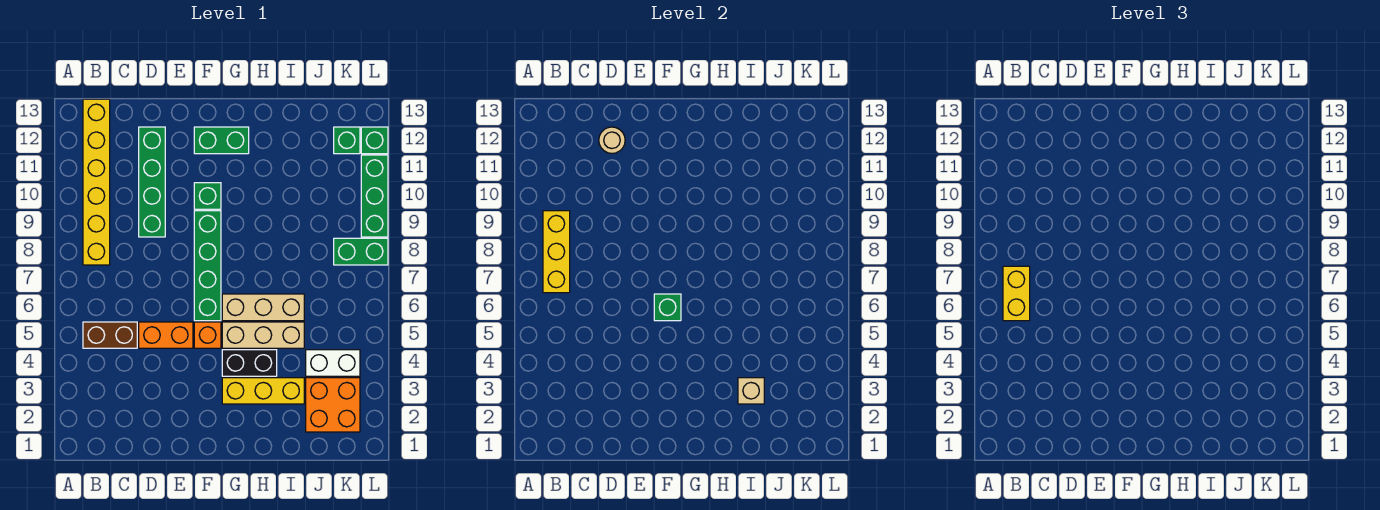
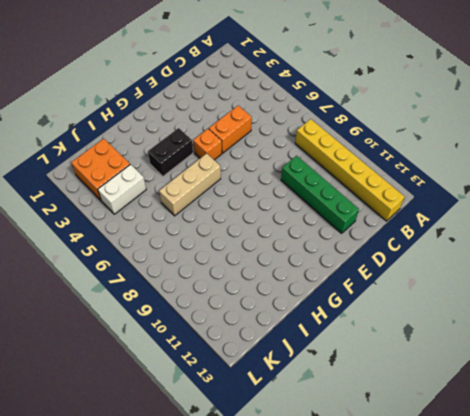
none -> brown brick B5:C5 level 1
none -> green brick F6:F9 level 1
none -> green brick F10 level 1

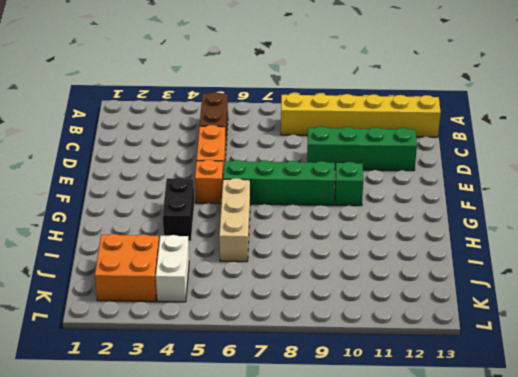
none -> green brick F12:G12 level 1
none -> yellow brick G3:I3 level 1
none -> tan brick G5:I5 level 1

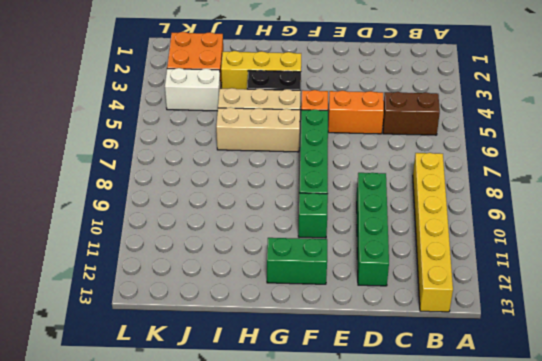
none -> green brick K8:L8 level 1
none -> green brick K12 level 1
none -> green brick L9:L11 level 1

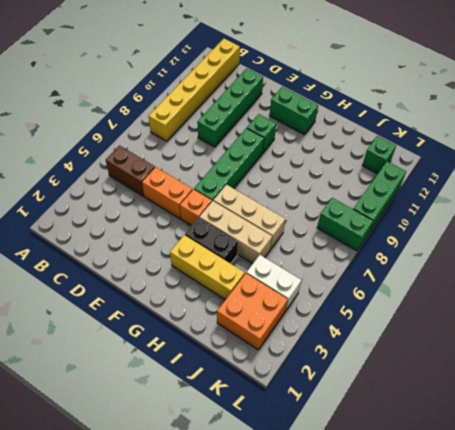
none -> green brick L12 level 1
none -> yellow brick B7:B9 level 2
none -> tan round brick D12 level 2

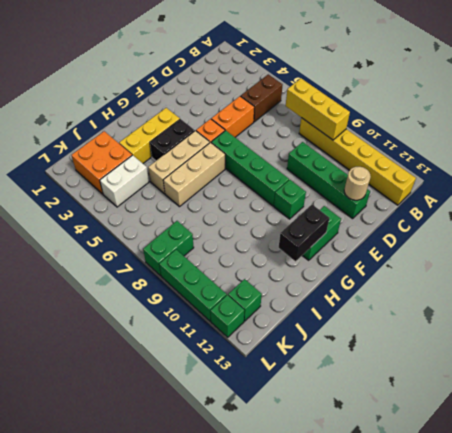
black brick G12:H12 level 2 -> none
none -> green brick F6 level 2
none -> tan brick I3 level 2
none -> yellow brick B6:B7 level 3

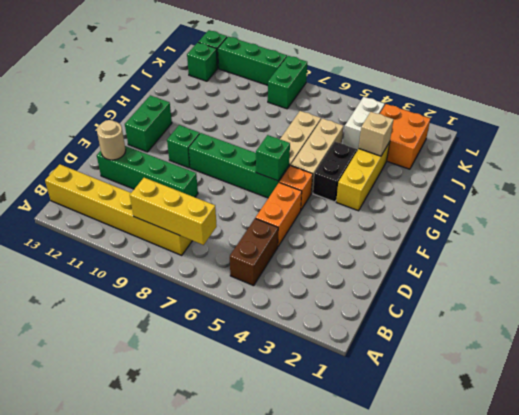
none -> yellow brick B6:B7 level 3

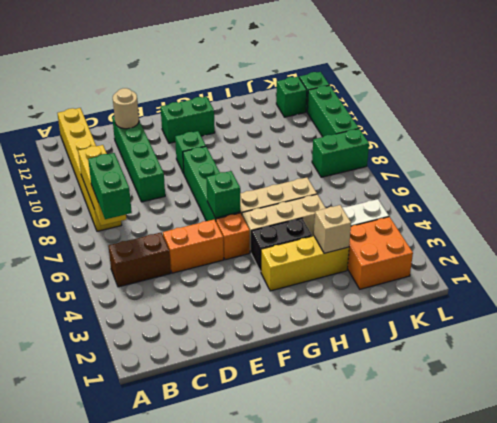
green brick B6:B7 level 3 -> yellow brick B6:B7 level 3

